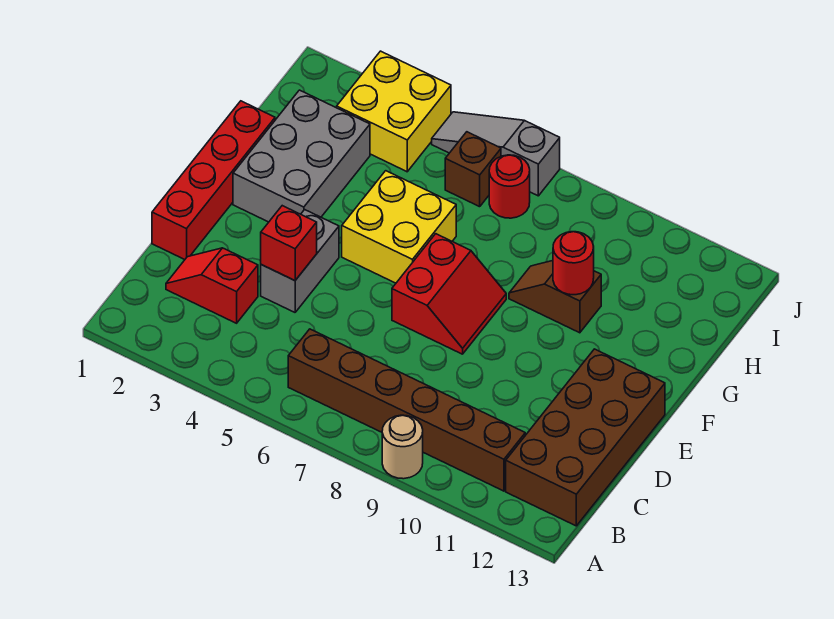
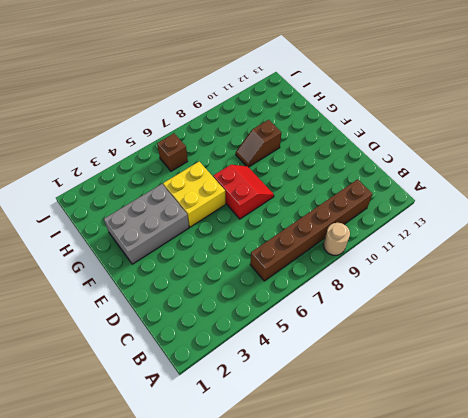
grey brick F2:G4 level 1 -> grey brick F2:H3 level 1
none -> brown brick B12:E13 level 1
none -> red slope C2:C3 level 1 top 3
none -> red brick D1:G1 level 1

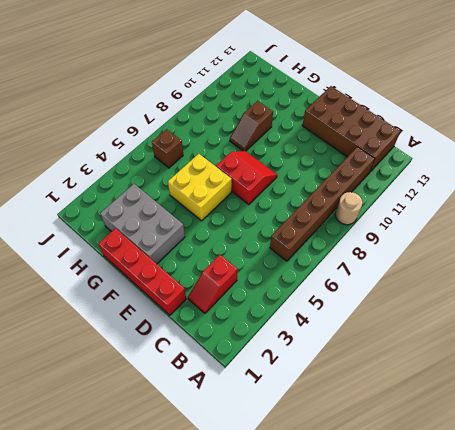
none -> grey brick D4:E4 level 1
none -> yellow brick I3:J4 level 1
none -> red round brick I7 level 1

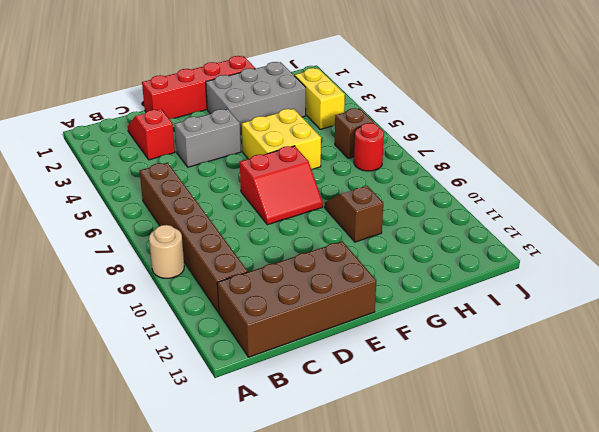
yellow brick I3:I4 level 1 -> yellow brick I3:J4 level 1
none -> grey slope J5:J7 level 1 top 7
none -> red brick D4 level 2
none -> red round brick G10 level 2

